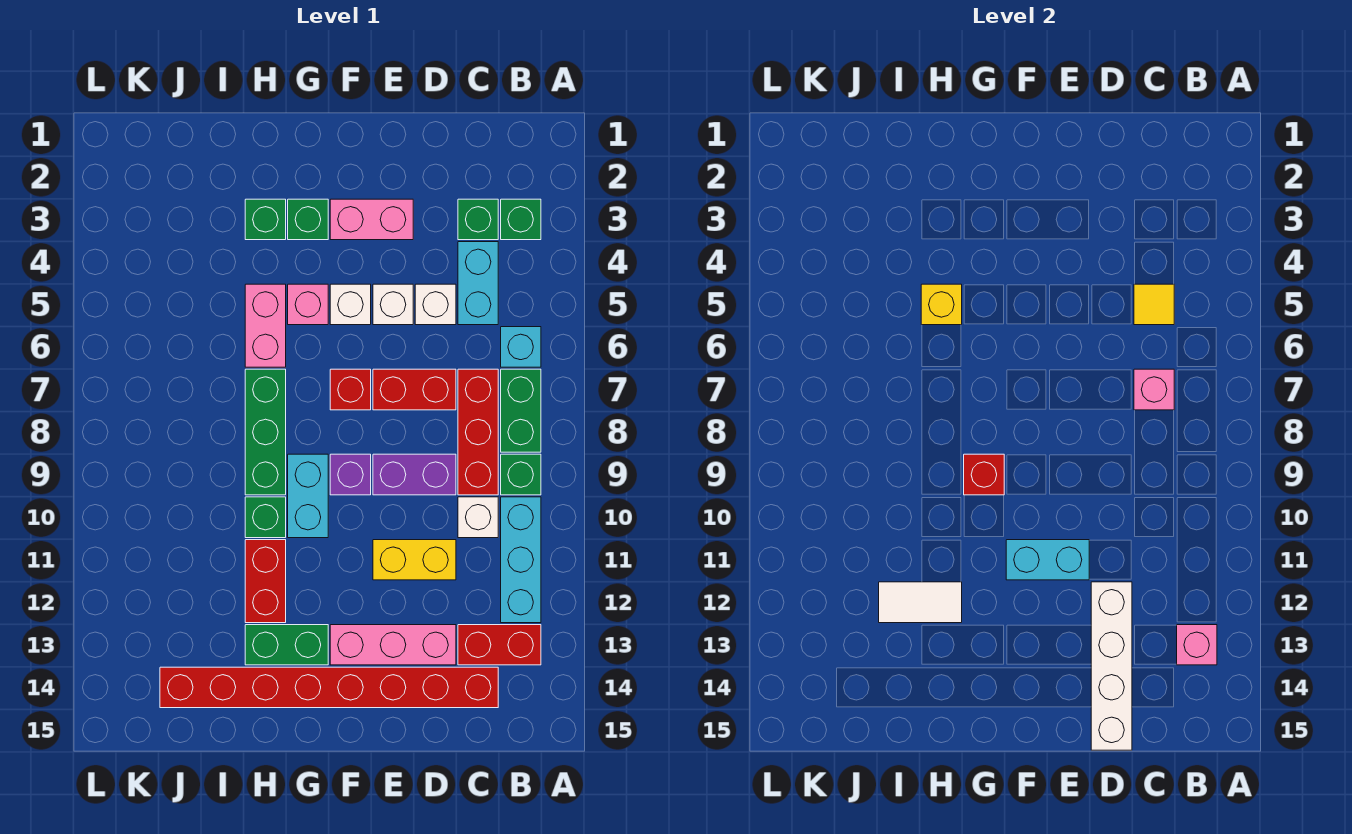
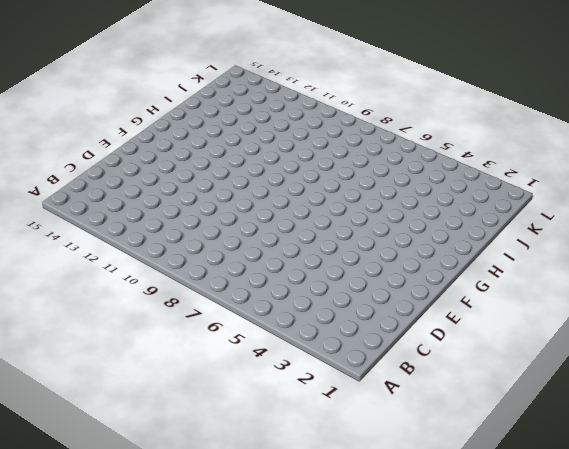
none -> green brick B3 level 1
none -> cyan brick B6 level 1
none -> green brick B7:B8 level 1
none -> green brick B9 level 1

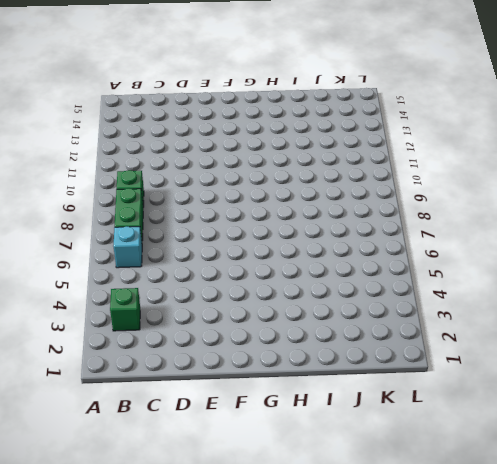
none -> cyan brick B10:B12 level 1
none -> red brick B13:C13 level 1
none -> green brick C3 level 1
none -> cyan brick C4:C5 level 1

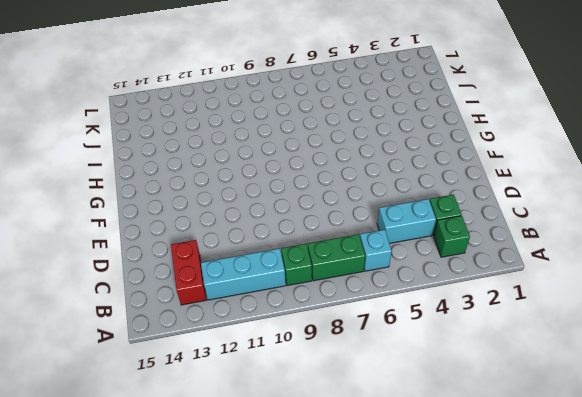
none -> red brick C7:C9 level 1
none -> white brick C10 level 1
none -> red brick C14:J14 level 1
none -> white brick D5 level 1

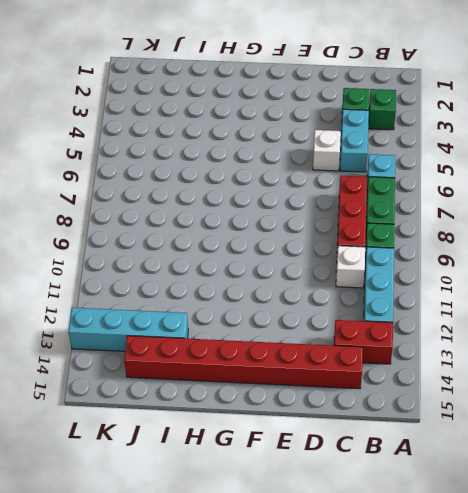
cyan brick I13:L13 level 1 -> none
none -> red brick D7:E7 level 1
none -> purple brick D9:E9 level 1
none -> yellow brick D11:E11 level 1
none -> pink brick D13:F13 level 1

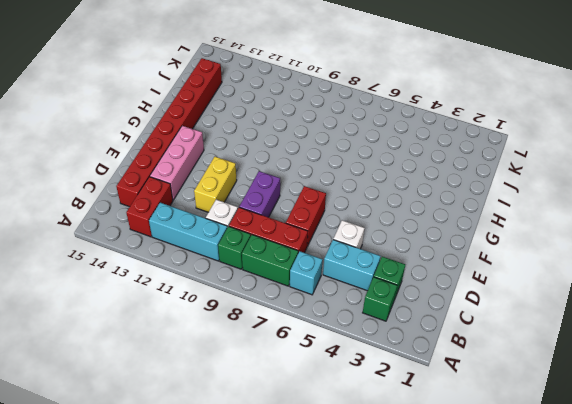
none -> pink brick E3:F3 level 1
none -> white brick E5 level 1
none -> white brick F5 level 1
none -> red brick F7 level 1

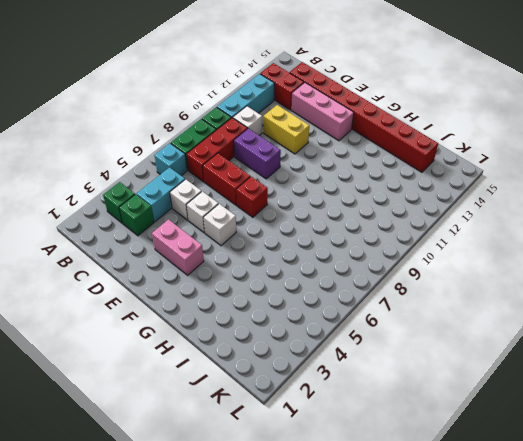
none -> purple brick F9 level 1
none -> green brick G3 level 1
none -> pink brick G5 level 1
none -> cyan brick G9:G10 level 1

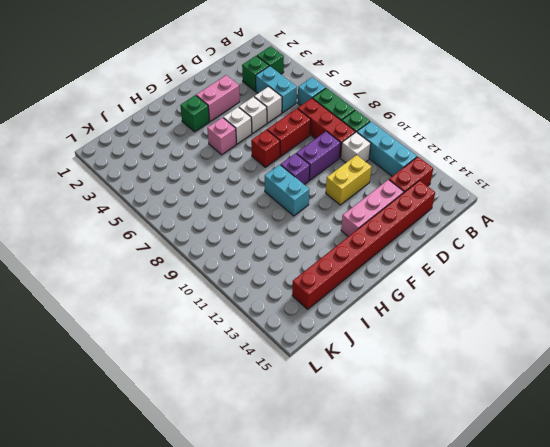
none -> green brick G13:H13 level 1
none -> green brick H3 level 1
none -> pink brick H5:H6 level 1
none -> green brick H7:H9 level 1

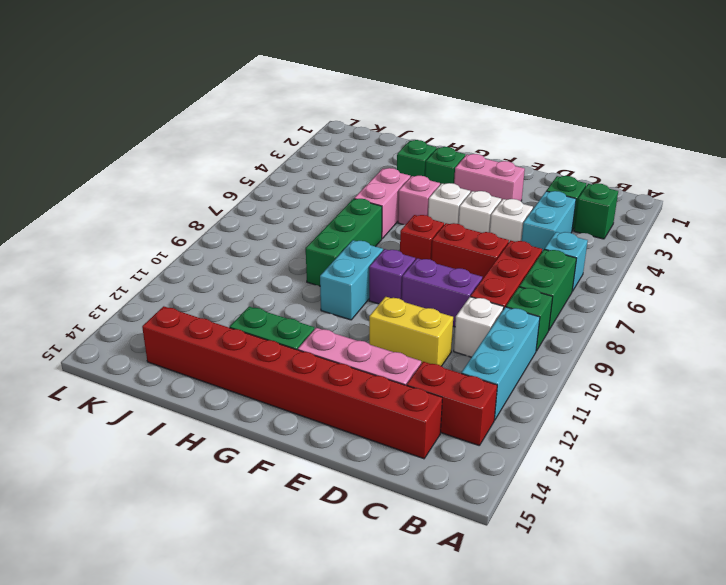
none -> green brick H10 level 1
none -> red brick H11:H12 level 1
none -> pink brick B13 level 2
none -> yellow tile C5 level 2

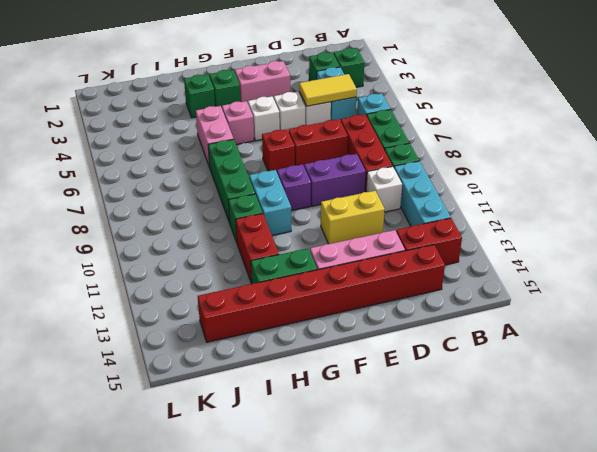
yellow tile C5:D5 level 2 -> yellow tile C5 level 2
none -> pink brick B13 level 2
none -> pink brick C7 level 2
none -> white brick D12:D15 level 2
none -> cyan brick E11:F11 level 2

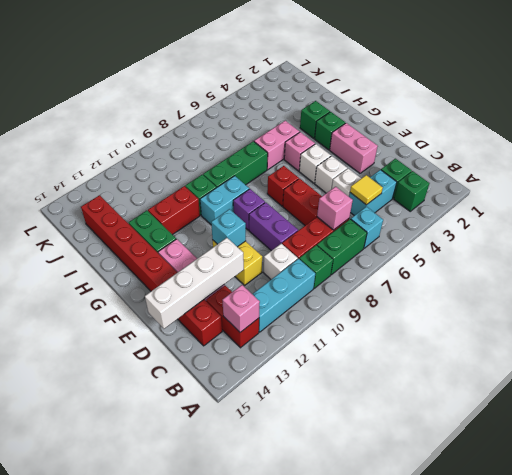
cyan brick E11 level 2 -> cyan brick E11:F11 level 2
none -> red brick G9 level 2
none -> yellow brick H5 level 2
none -> white tile H12:I12 level 2

